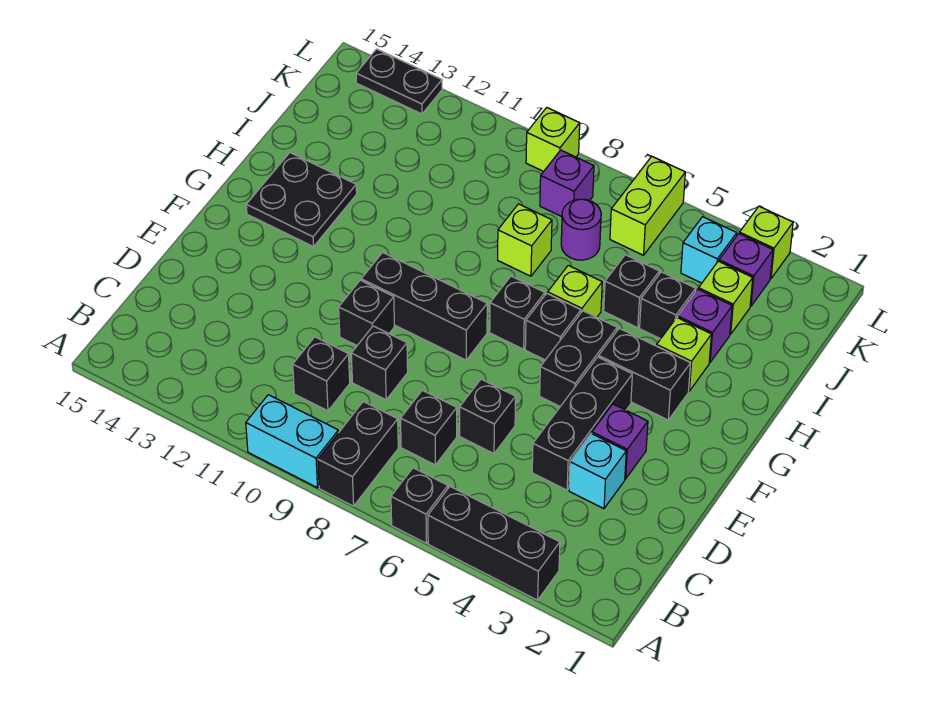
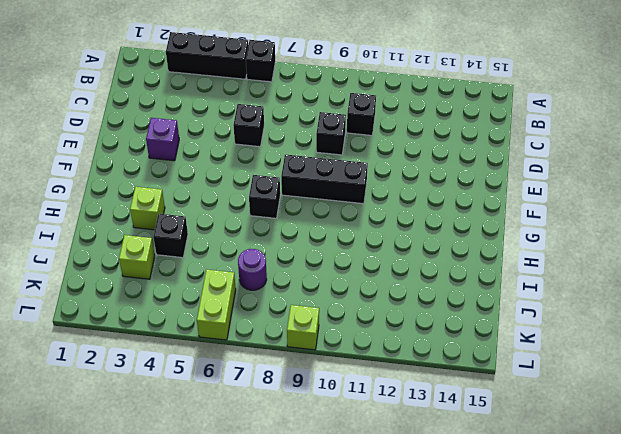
none -> black brick A8:B8 level 1
none -> cyan brick A9:A10 level 1
none -> black brick C7 level 1
none -> cyan brick D3 level 1

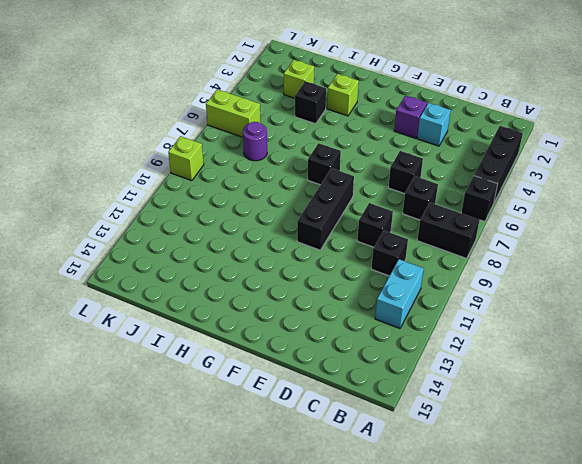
cyan brick B11:B12 level 1 -> cyan brick A9:A10 level 1
none -> black brick D4:F4 level 1
none -> black brick E10 level 1
none -> black brick F5:G5 level 1
none -> black brick G3:G4 level 1

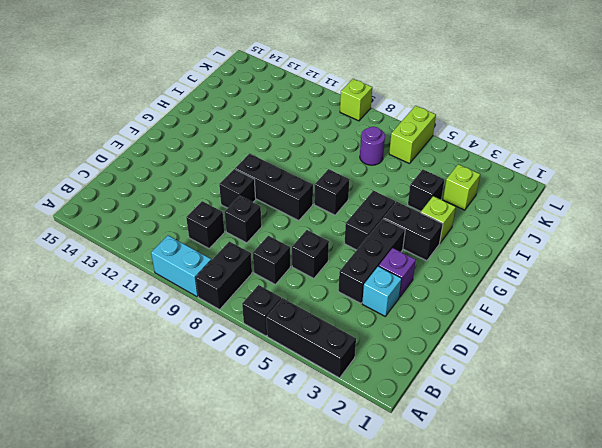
none -> black brick G6 level 1
none -> black plate G13:H14 level 1
none -> lime brick H6 level 1
none -> purple brick I3 level 1

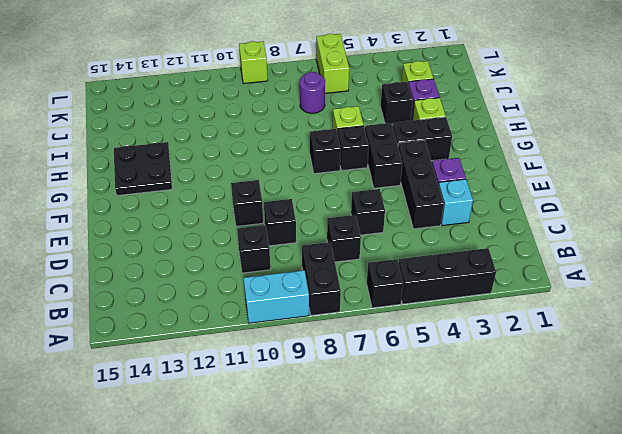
none -> black brick F8:F10 level 1
none -> black brick I5 level 1
none -> lime brick I8 level 1
none -> purple brick K3 level 1

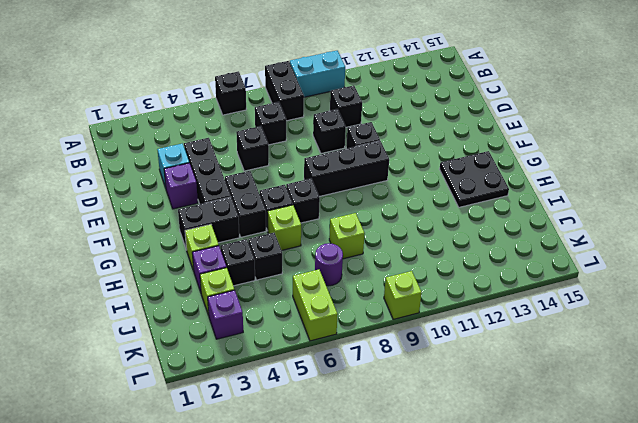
none -> black brick A3:A5 level 1
none -> cyan brick K4 level 1
none -> purple brick K8 level 1
none -> lime brick L3 level 1

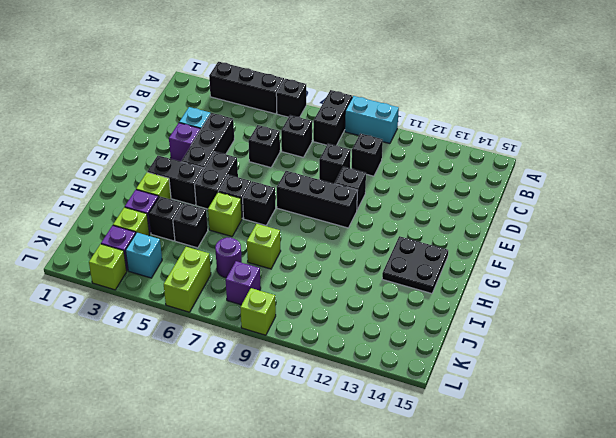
none -> black plate L13:L14 level 1

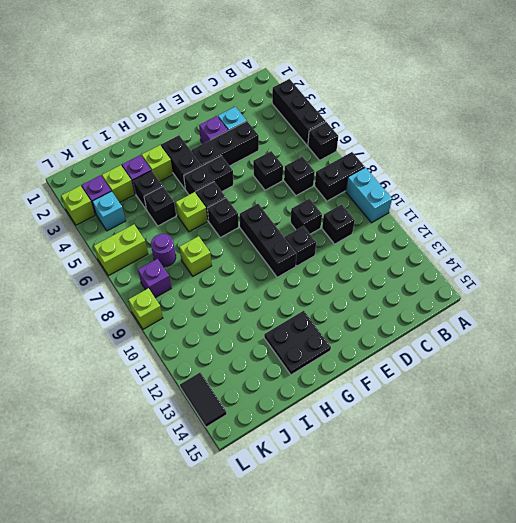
black tile L13:L14 level 1 -> black plate L13:L14 level 1

